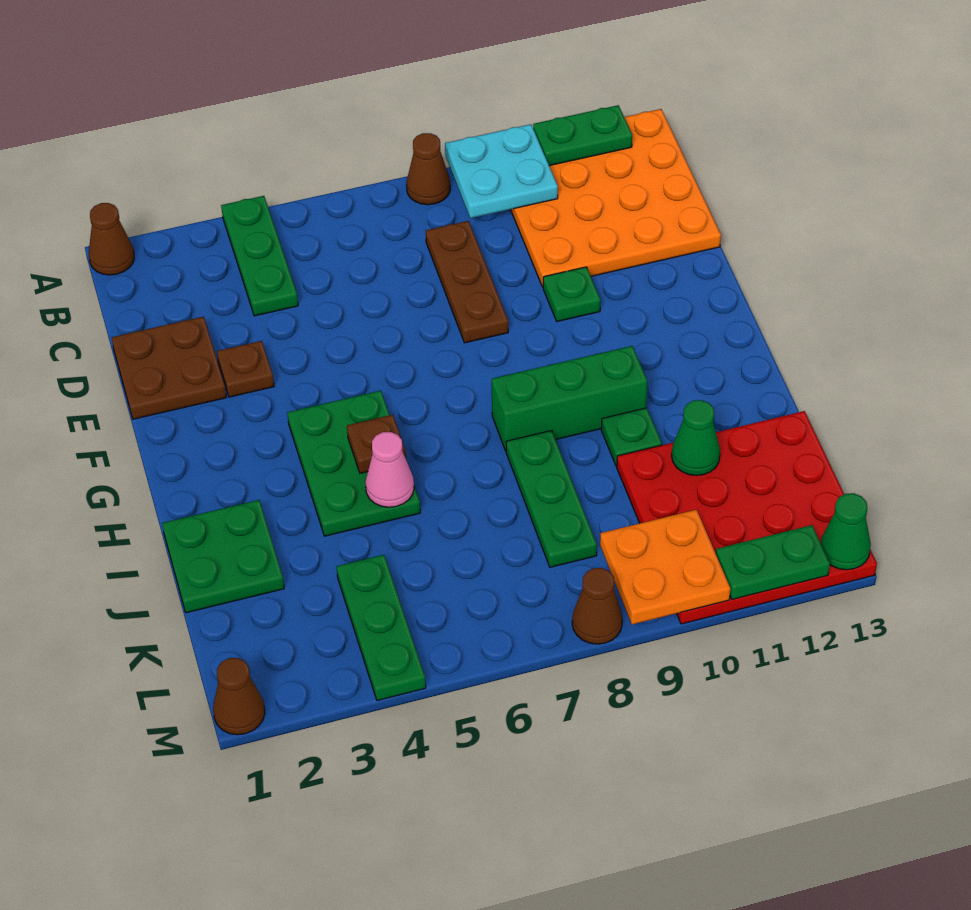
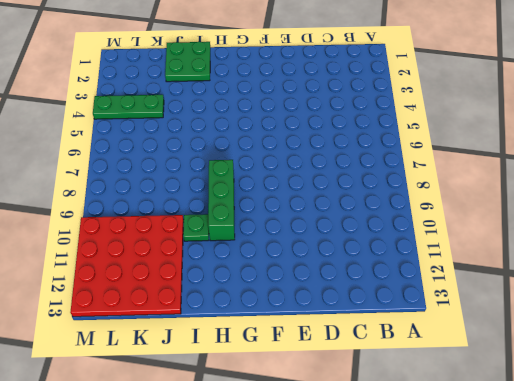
none -> brown cone A1 level 1
none -> green plate A4:C4 level 1
none -> brown cone A8 level 1

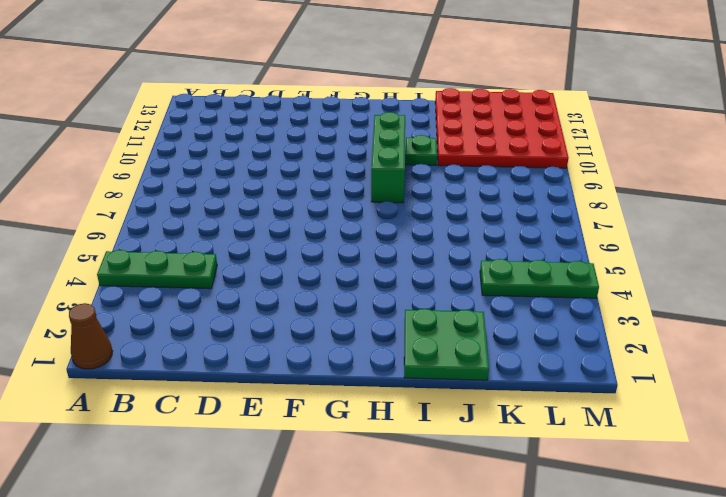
none -> brown cone A8 level 1
none -> orange plate A10:D13 level 1
none -> brown plate C8:E8 level 1

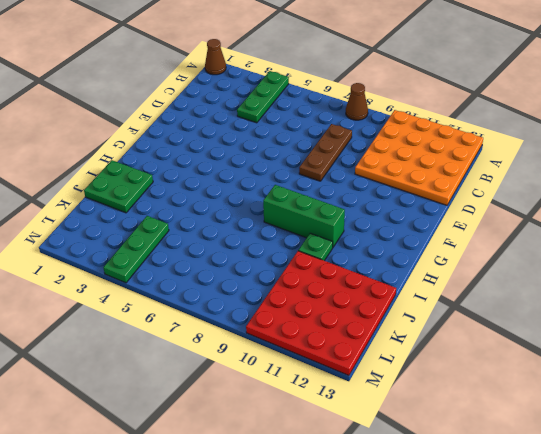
none -> brown plate D1:E2 level 1
none -> brown plate E3 level 1
none -> green plate E10 level 1

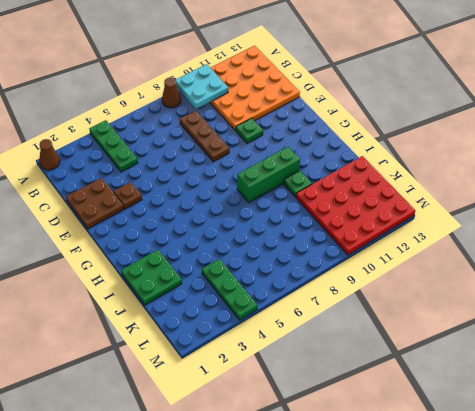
none -> green plate G4:I5 level 1
none -> green plate I8:K8 level 1
none -> brown cone M1 level 1

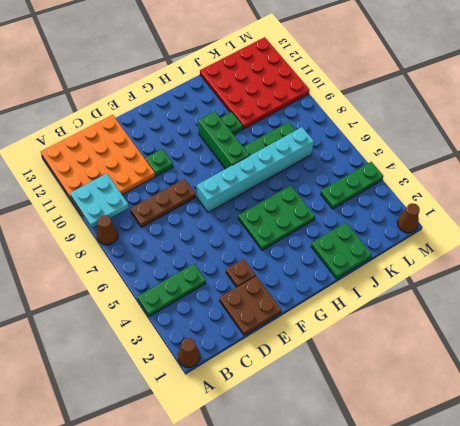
cyan brick F7:K7 level 1 -> none
none -> brown cone M8 level 1
none -> green plate A11:A12 level 2
none -> brown plate H5 level 2

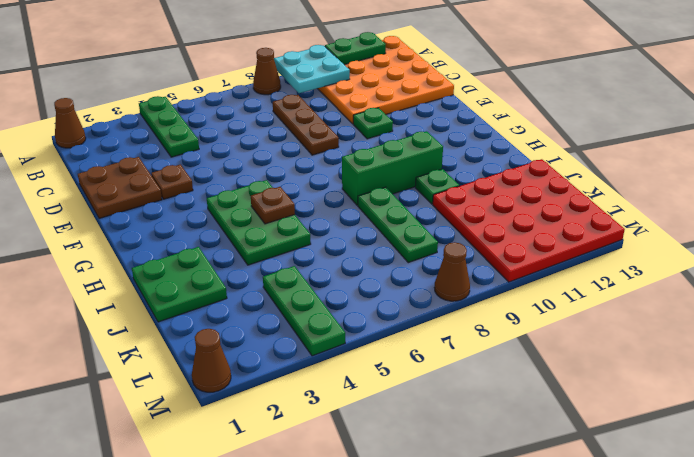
none -> pink cone I5 level 2
none -> green cone J11 level 2
none -> orange plate L9:M10 level 2

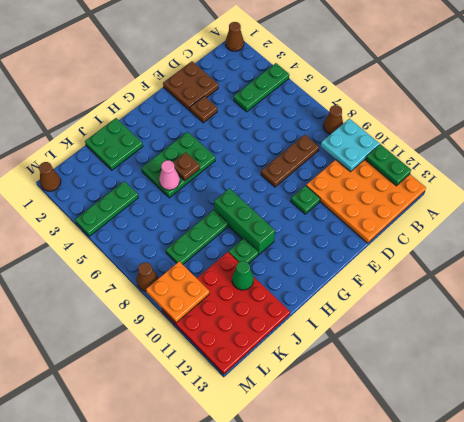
none -> green plate M11:M12 level 2
none -> green cone M13 level 2

